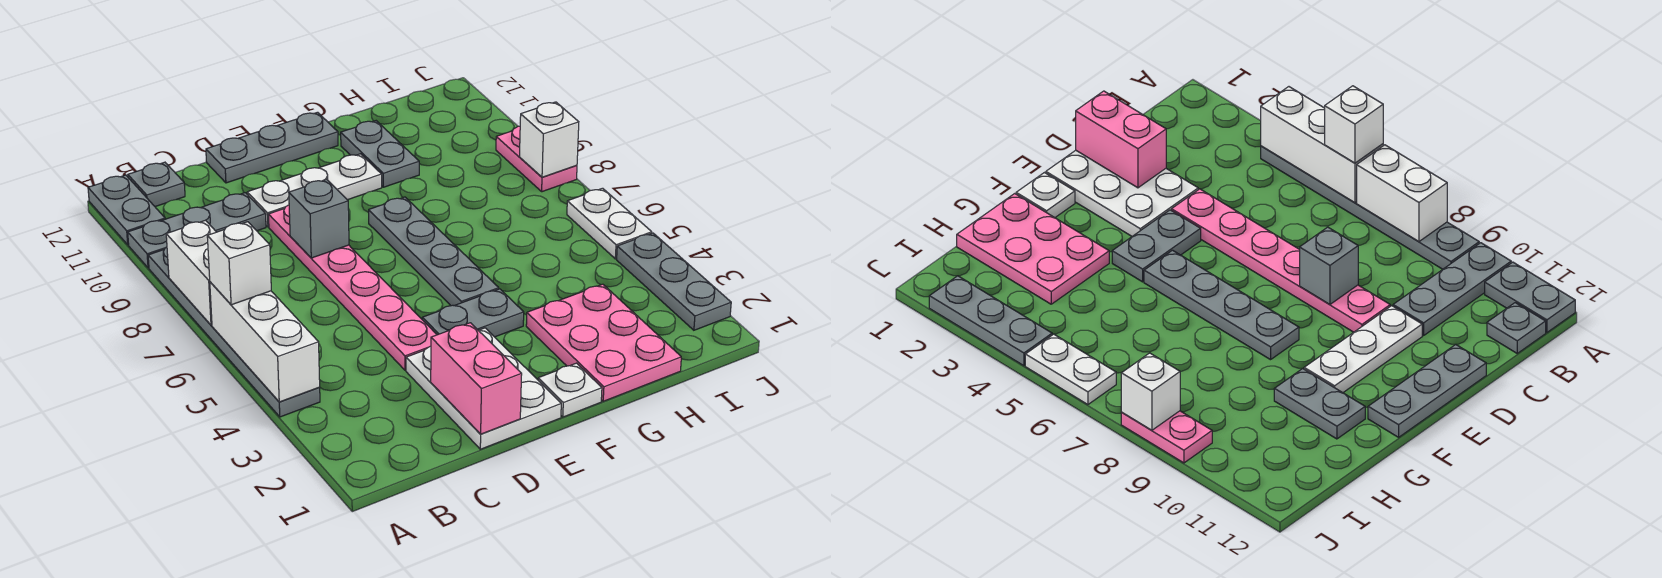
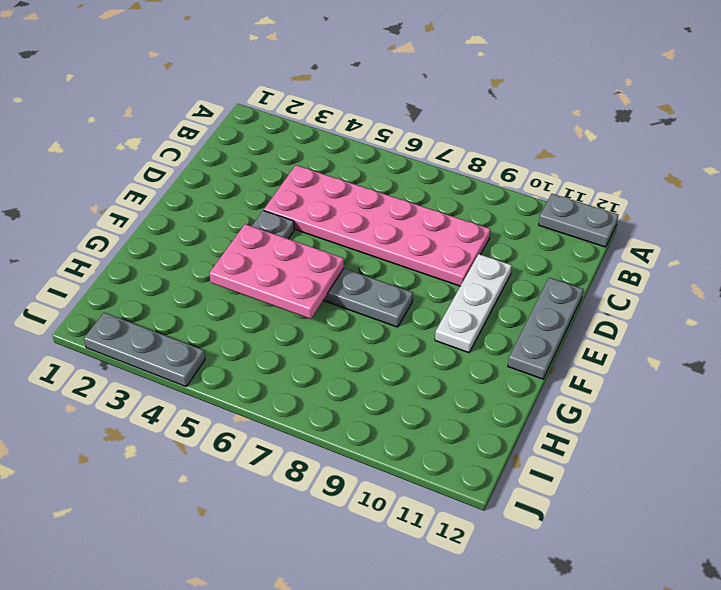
pink plate C4:D9 level 1 -> pink plate D4:D9 level 1
pink plate F4:G6 level 2 -> pink plate G1:H3 level 1
none -> grey plate A4:A9 level 1
none -> grey plate A10:C10 level 1
none -> grey plate B12 level 1

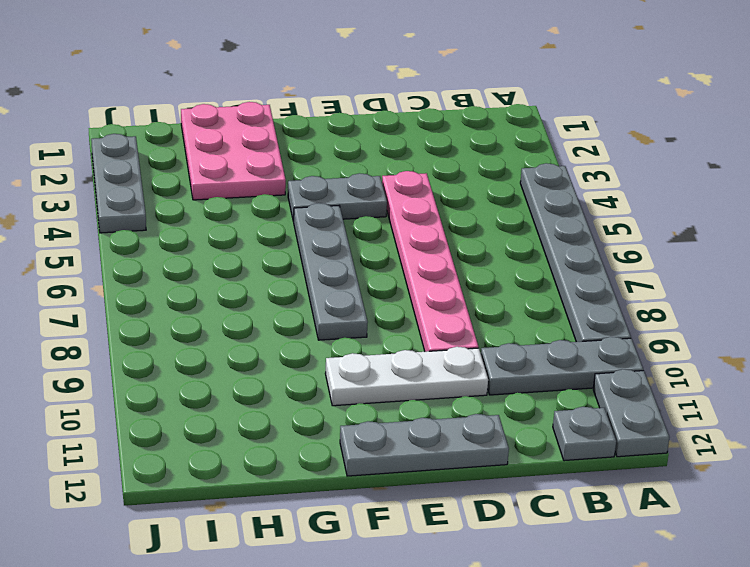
none -> white plate D1:E3 level 1
none -> white plate F1 level 1
none -> grey plate G10:G11 level 1

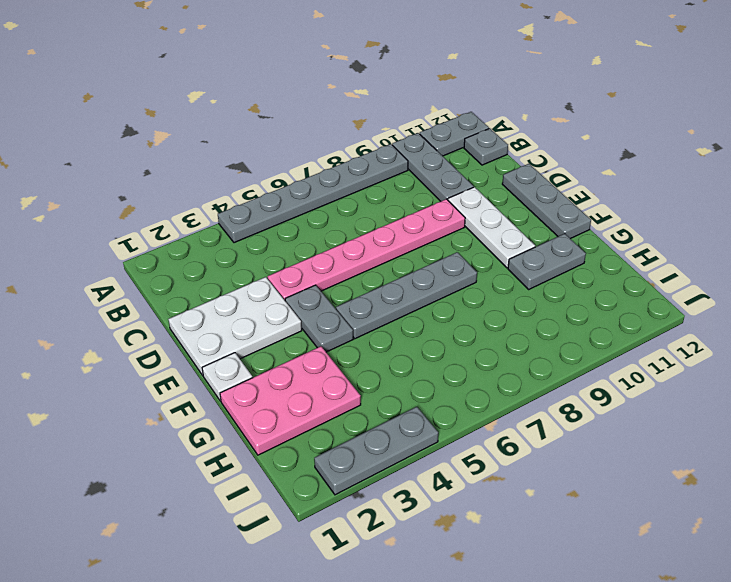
none -> white plate J5:J6 level 1
none -> pink plate J8:J9 level 1
none -> white brick A4:A6 level 2

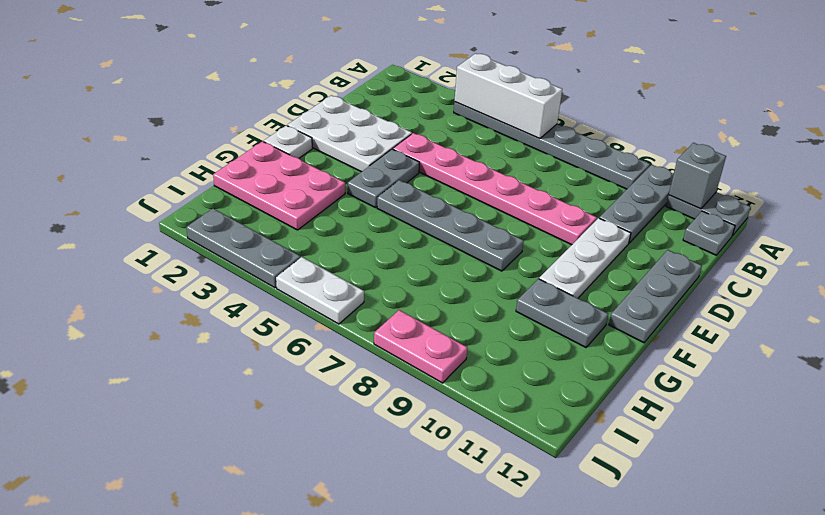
grey brick A11 level 2 -> grey brick D8 level 2
none -> white brick A7:A8 level 2
none -> pink brick D1:D2 level 2
none -> white brick J8 level 2

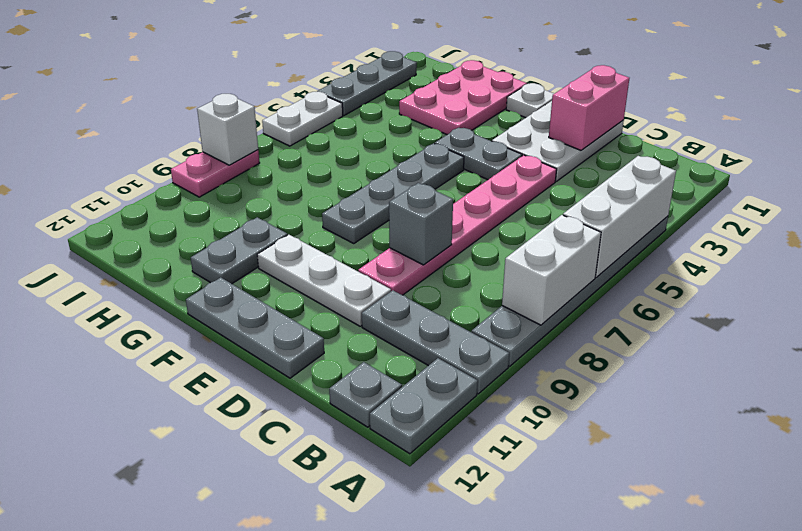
none -> white brick A6 level 3

